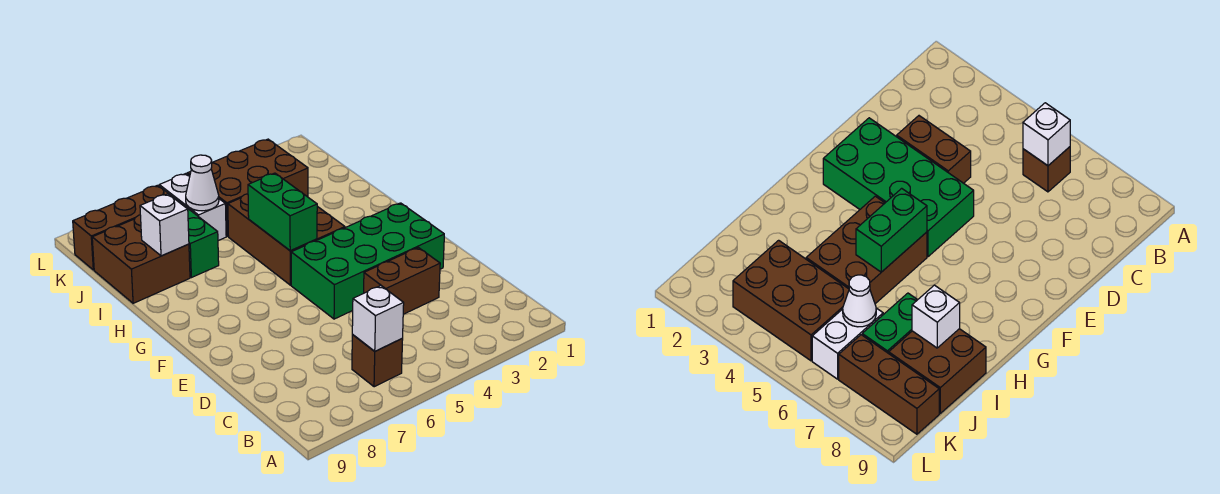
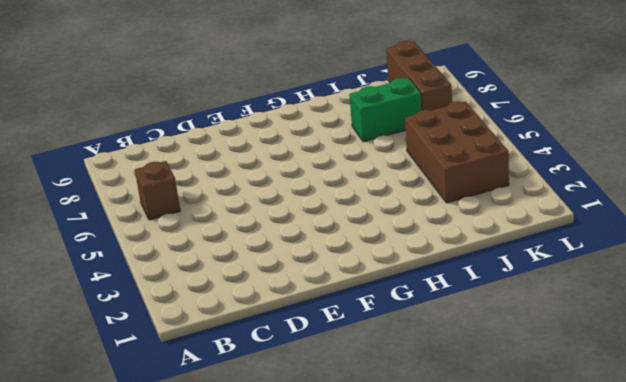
none -> brown brick D3:D4 level 1
none -> green brick E2:F5 level 1
none -> brown brick G4:I5 level 1

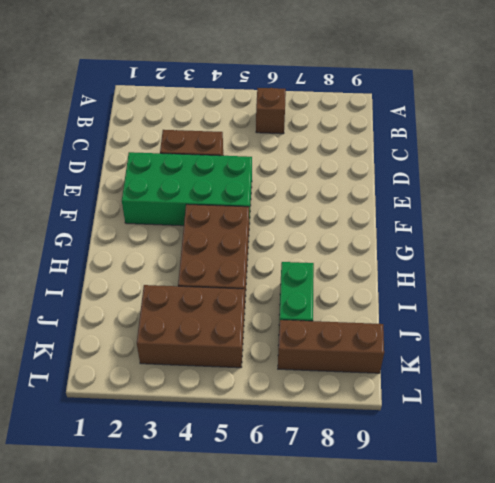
none -> brown brick I8:J9 level 1
none -> white brick J6:K6 level 1
none -> white brick B6 level 2

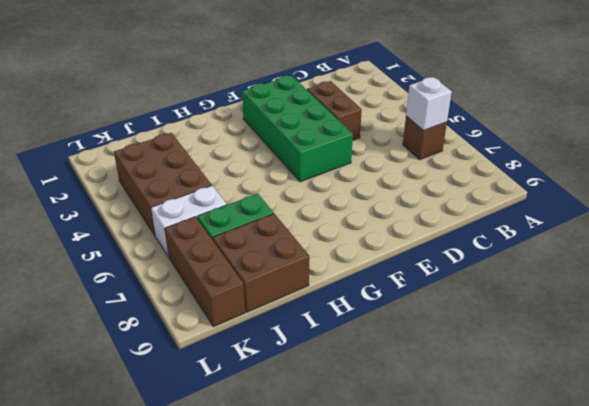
none -> brown brick G4:I5 level 1
none -> green brick G5:H5 level 2
none -> white brick I8 level 2

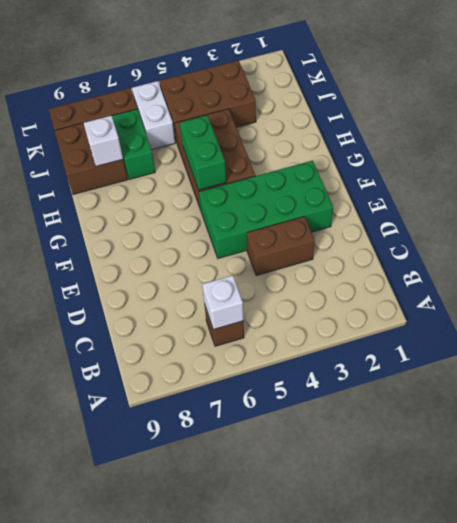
none -> white cone J6 level 2

